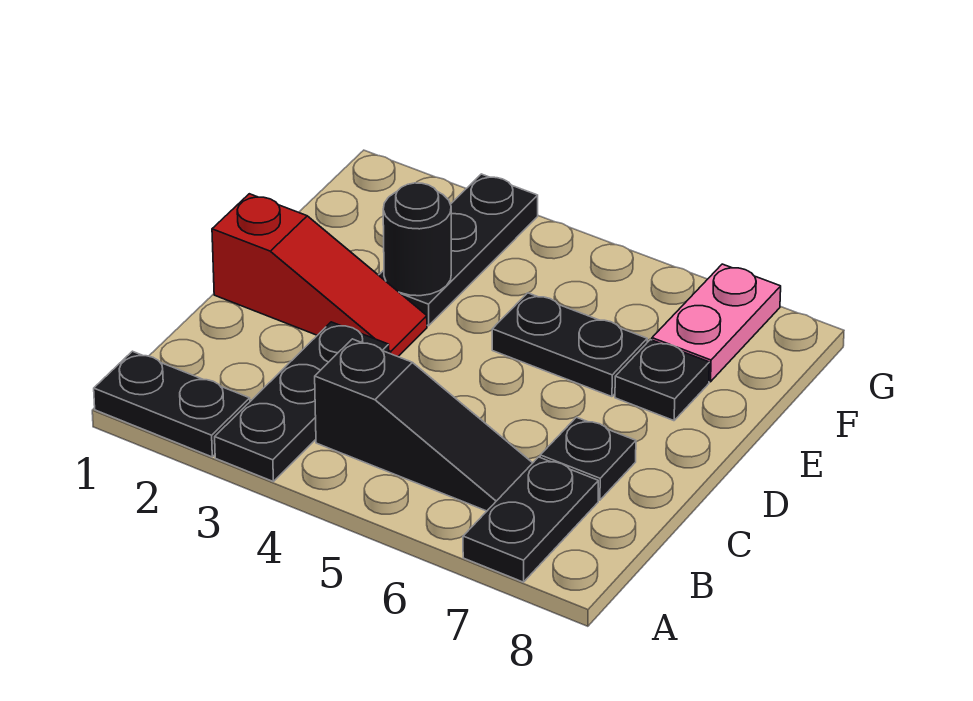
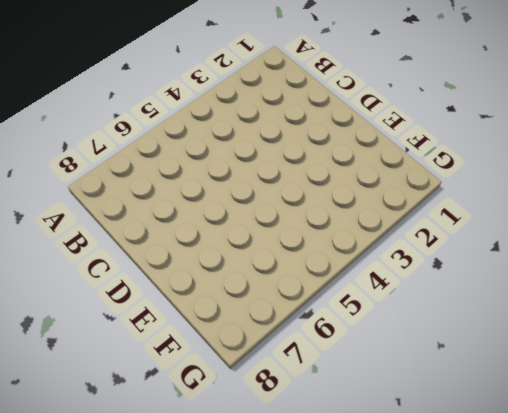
none -> black plate A1:A2 level 1
none -> black plate A3:C3 level 1

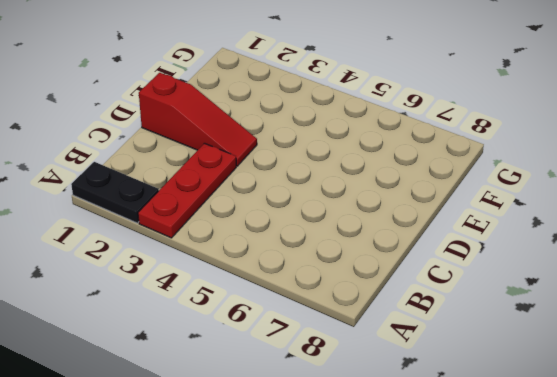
red plate A3:C3 level 1 -> black plate A3:C3 level 1
none -> black plate A7:B7 level 1
none -> black slope B4:B6 level 1 top 4

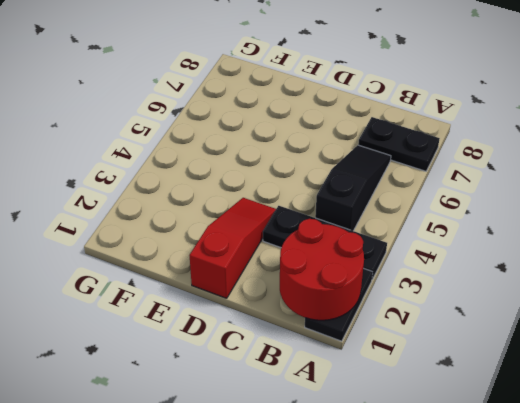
red round brick A1:B2 level 2 -> none
none -> black plate C7 level 1
none -> black plate E3:G3 level 1

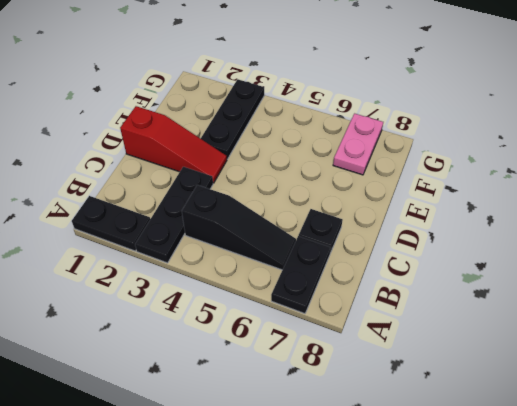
none -> black plate E5:E6 level 1
none -> black plate E7 level 1

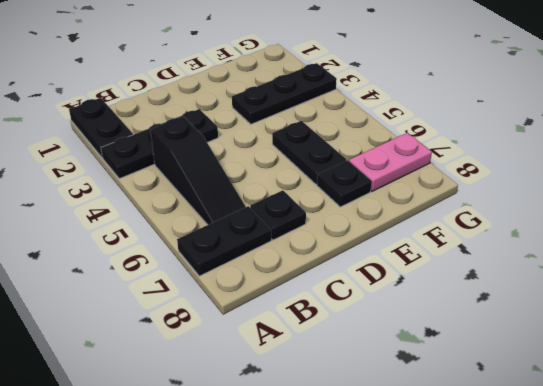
none -> red slope D1:D3 level 1 top 1
none -> black round brick E3 level 2

